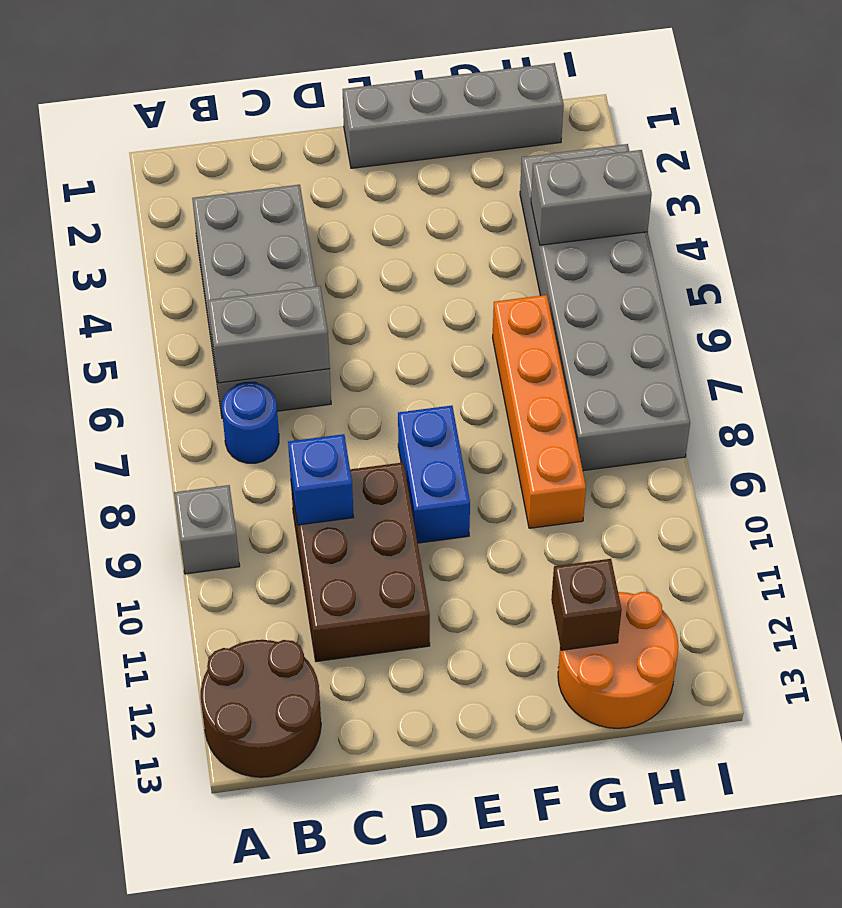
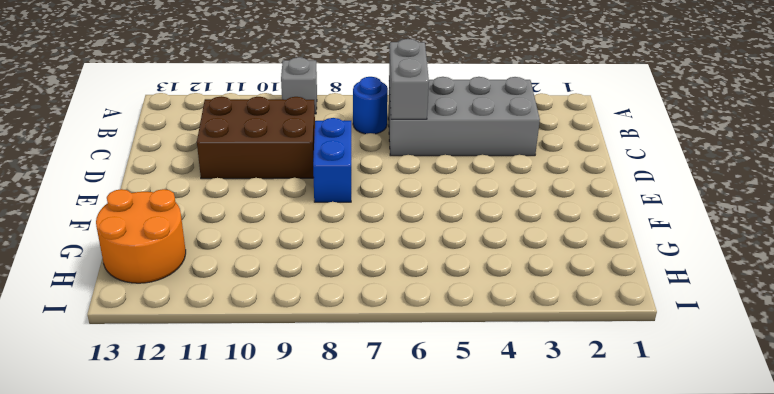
blue brick D8:E8 level 1 -> blue brick E8:E9 level 1
none -> brown round brick A12:B13 level 1
none -> grey brick E1:H1 level 1
none -> orange brick G6:G9 level 1

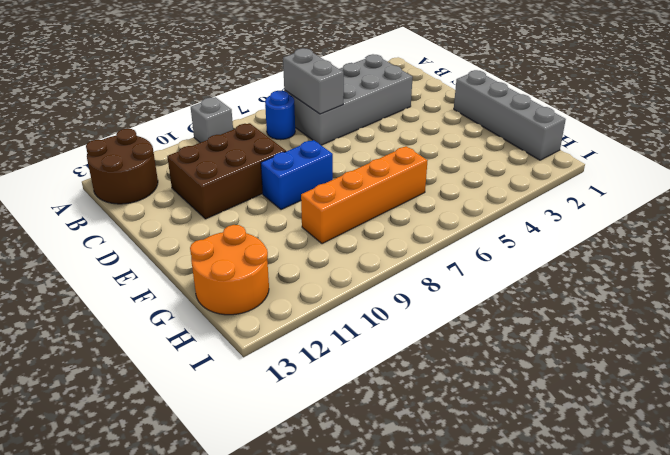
none -> grey brick H3:I8 level 1
none -> blue brick C9 level 2
none -> brown brick G12 level 2

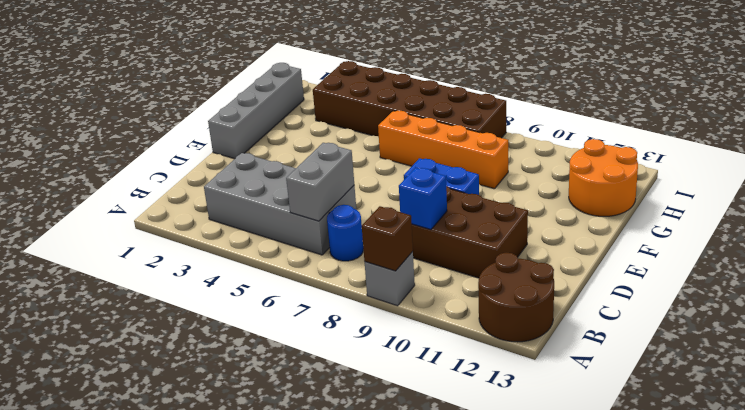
brown brick A9 level 2 -> brown brick G12 level 2
brown brick H3:I8 level 1 -> grey brick H3:I8 level 1
none -> grey brick H4:I4 level 2

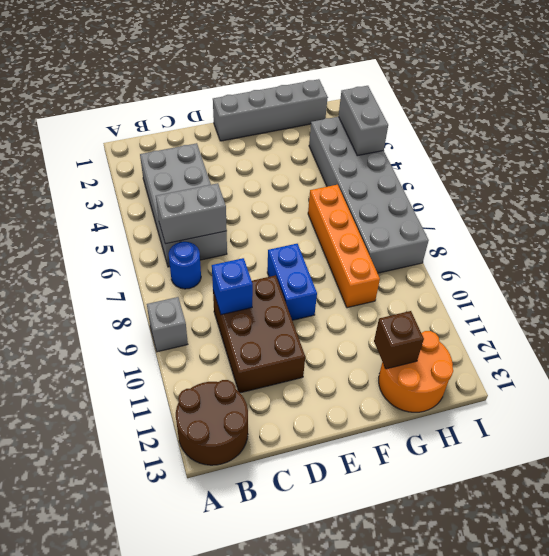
grey brick I3:I4 level 2 -> grey brick H4:I4 level 2

